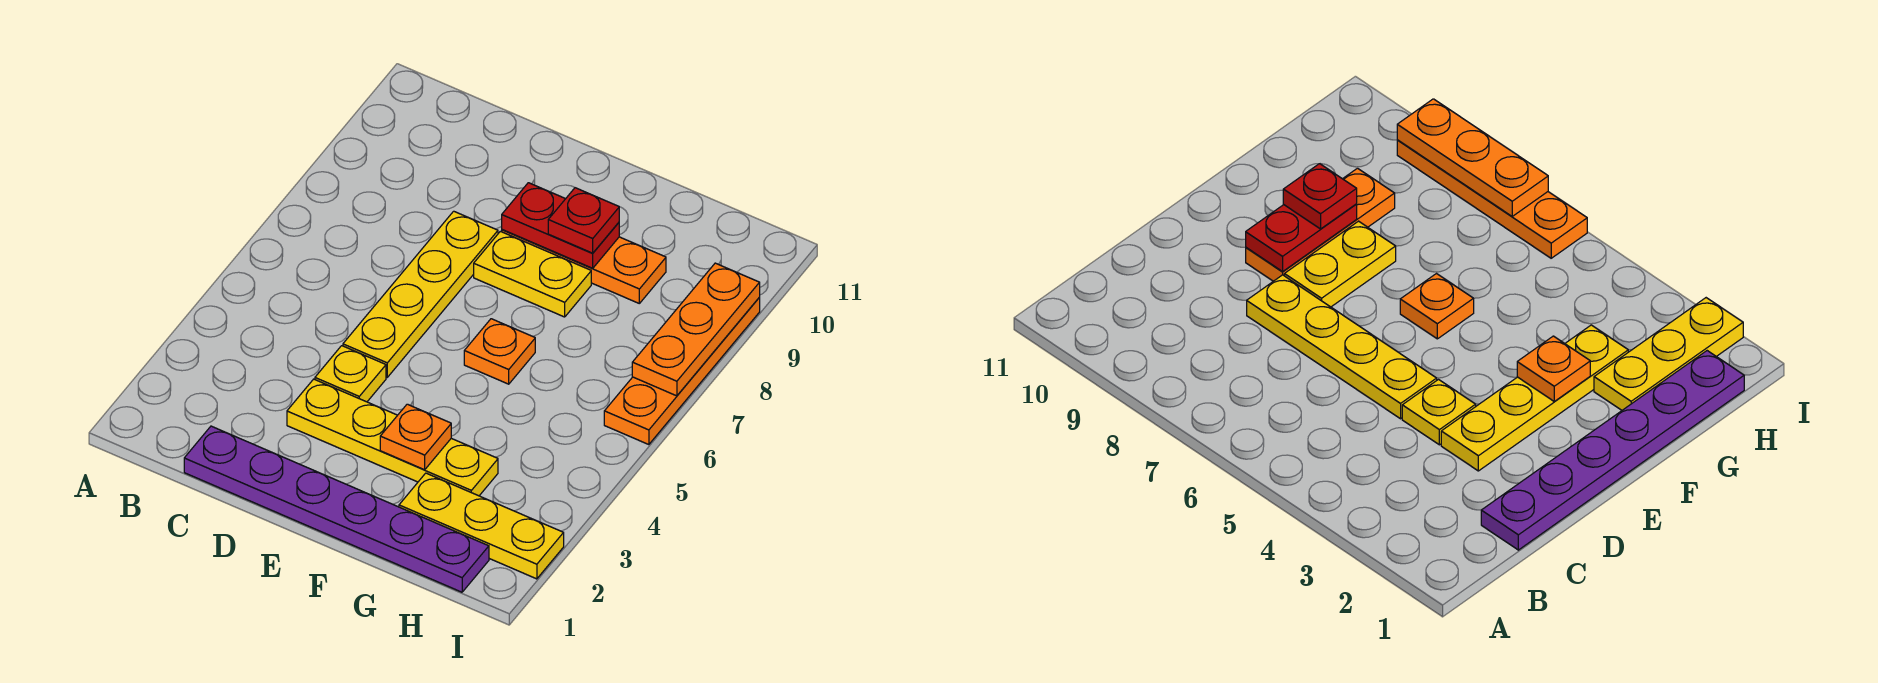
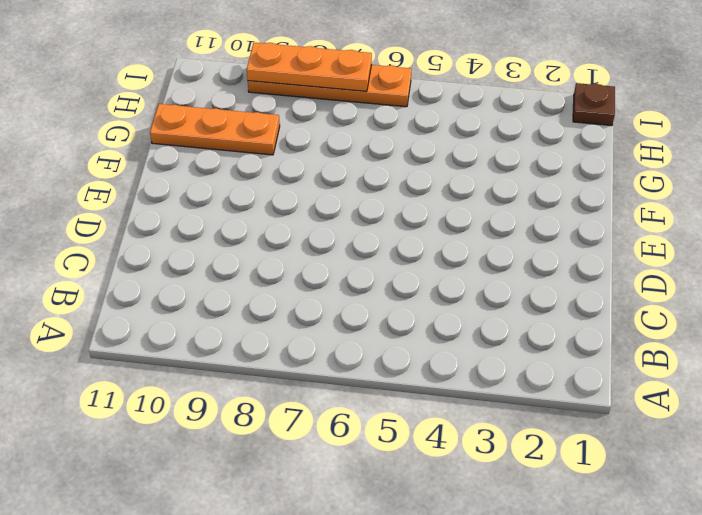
orange plate G9:G11 level 1 -> orange plate E9:G9 level 1
brown plate I1 level 1 -> none
none -> purple plate C1:H1 level 1
none -> yellow plate D3:G3 level 1
none -> yellow plate D4 level 1

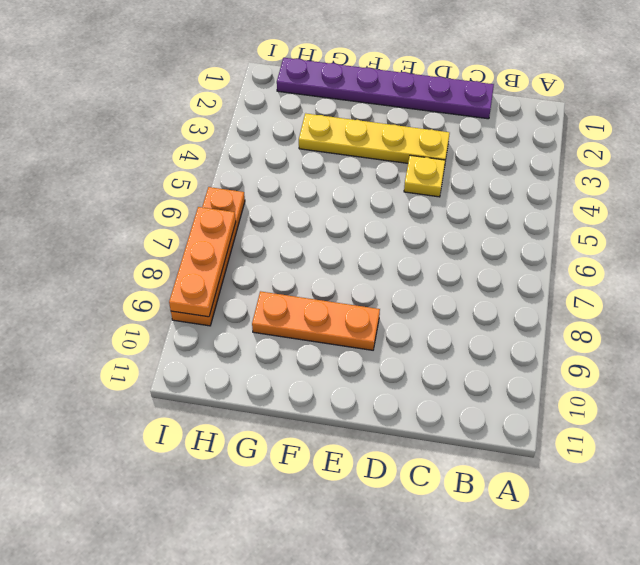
none -> yellow plate D5:D8 level 1
none -> yellow plate E8:F8 level 1
none -> orange plate F6 level 1

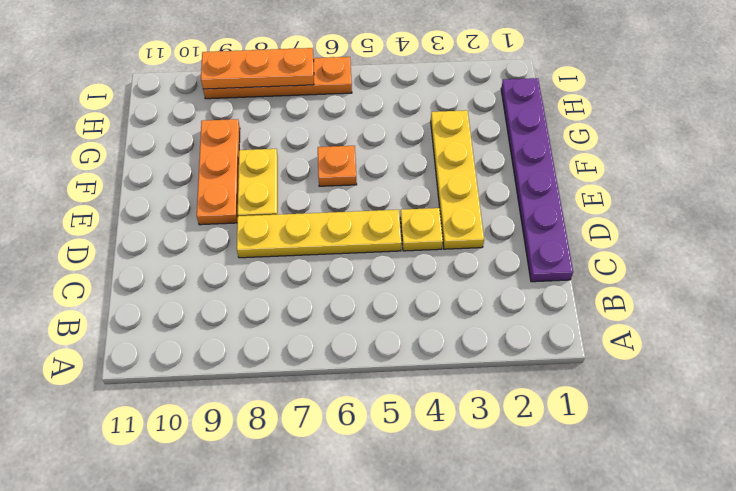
none -> yellow plate G2:I2 level 1
none -> red plate E9:F9 level 2
none -> orange plate F3 level 2

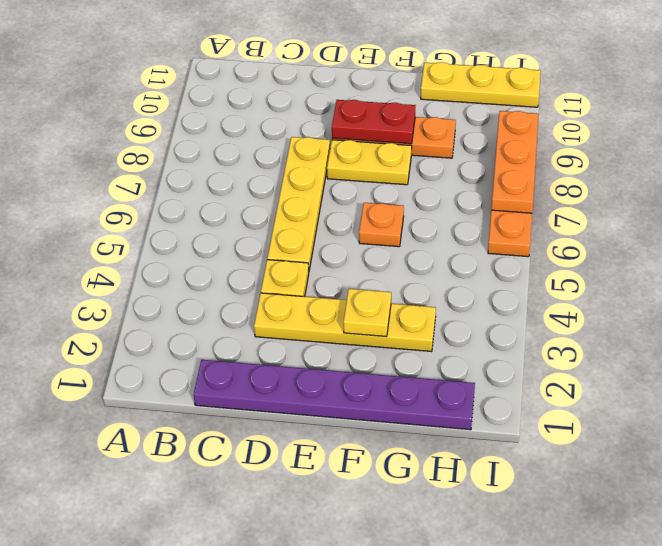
yellow plate F3 level 2 -> orange plate F3 level 2
yellow plate G11:I11 level 1 -> yellow plate G2:I2 level 1
none -> red plate F9 level 3

